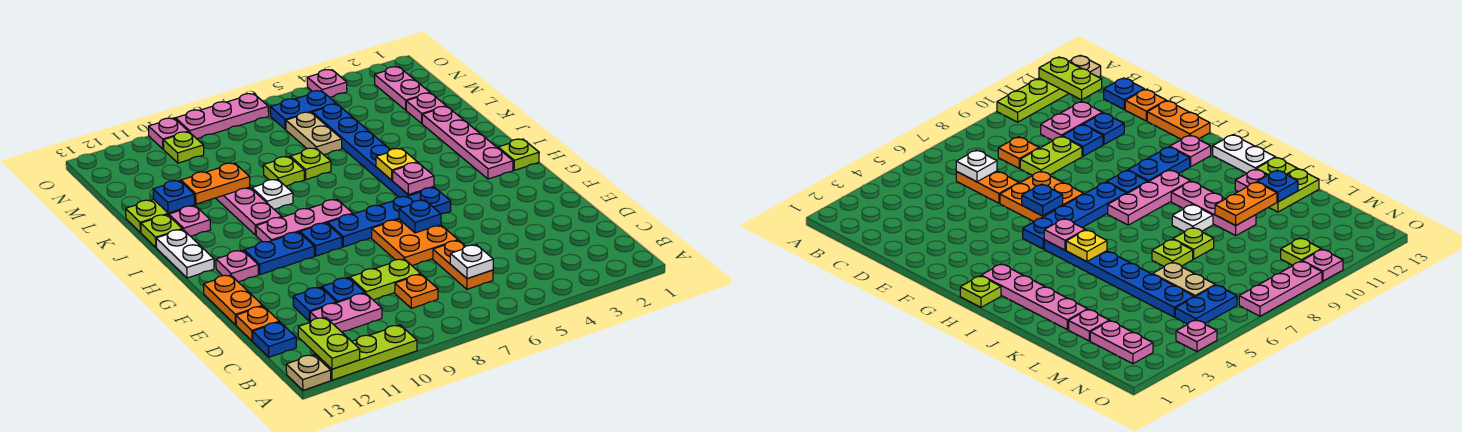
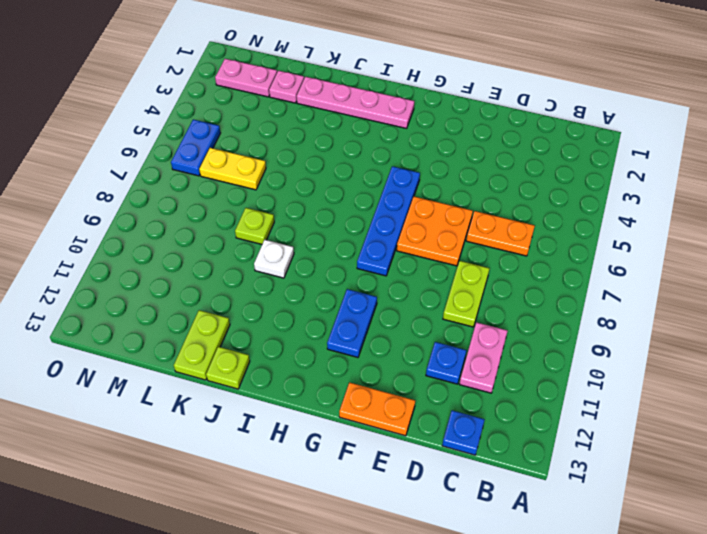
yellow plate L6:M6 level 1 -> tan plate L6:M6 level 1
none -> lime plate A10:A12 level 1
none -> tan plate A13 level 1
none -> orange plate C8 level 1
none -> blue plate D10 level 1

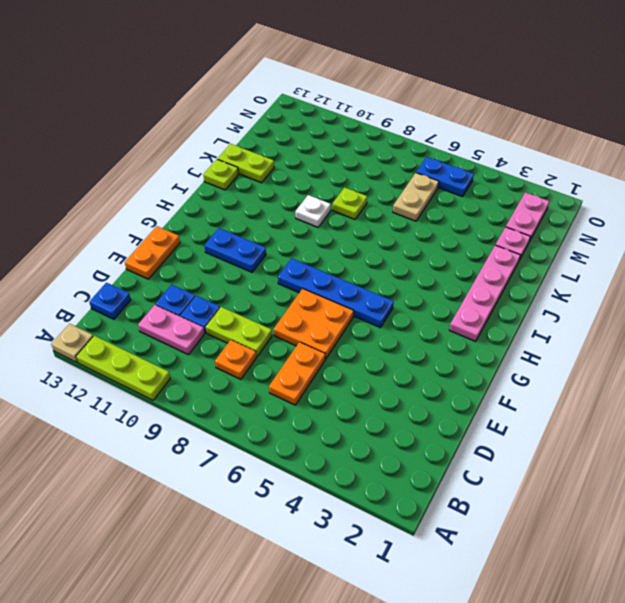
none -> orange plate D13 level 1
none -> blue plate G9 level 1
none -> pink plate G12 level 1
none -> lime plate H1 level 1

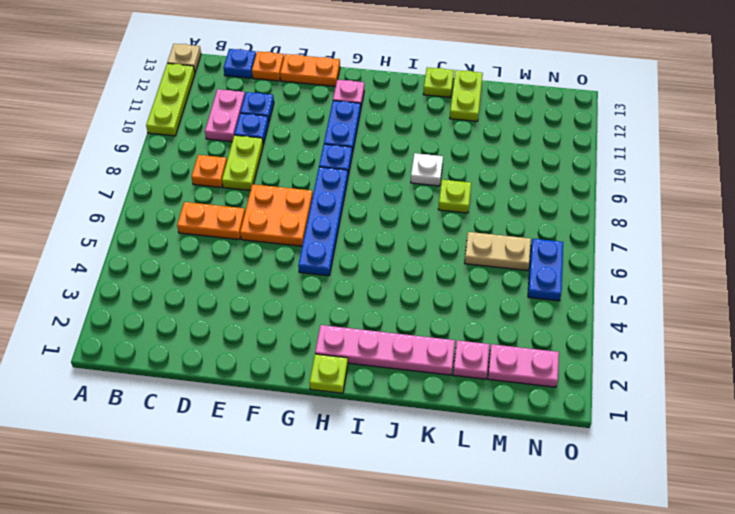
none -> blue plate H5:M5 level 1
none -> pink plate H8:H10 level 1
none -> white plate H13:I13 level 1
none -> pink plate I10:K10 level 1

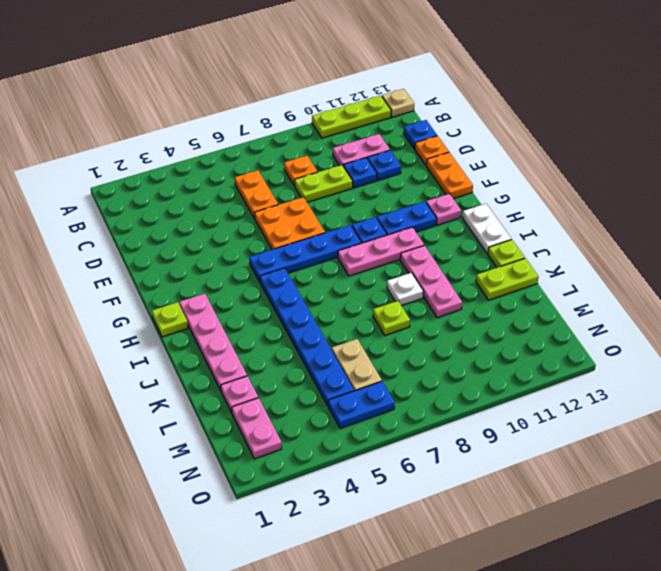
none -> pink plate J12 level 1
none -> lime plate K7 level 1
none -> lime plate N10 level 1
none -> pink plate O4 level 1

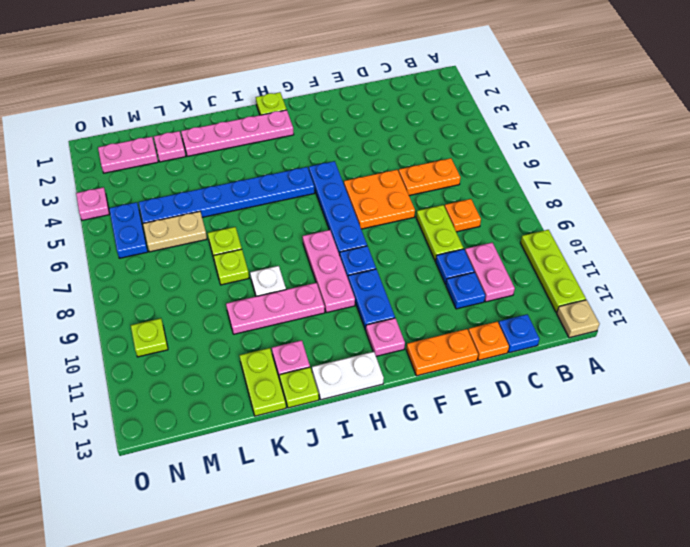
none -> pink plate O7:O9 level 1
none -> pink plate O10 level 1
none -> lime plate A12:B12 level 2
none -> white plate C6 level 2

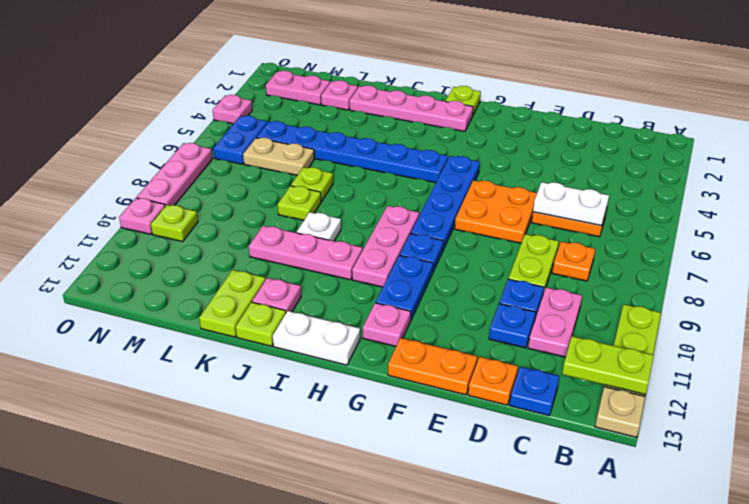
white plate C6:D6 level 2 -> white plate C6 level 2
none -> blue plate F6 level 2
none -> pink plate H5 level 2
none -> yellow plate I5 level 2
none -> orange plate K10:K11 level 2

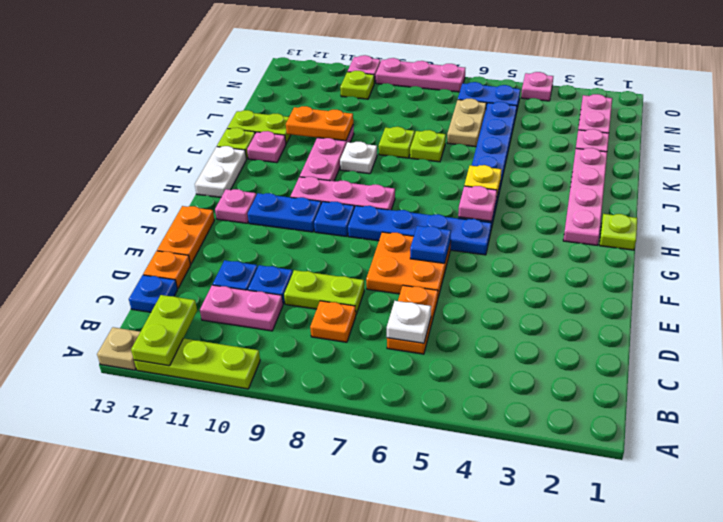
none -> blue plate K12 level 2

